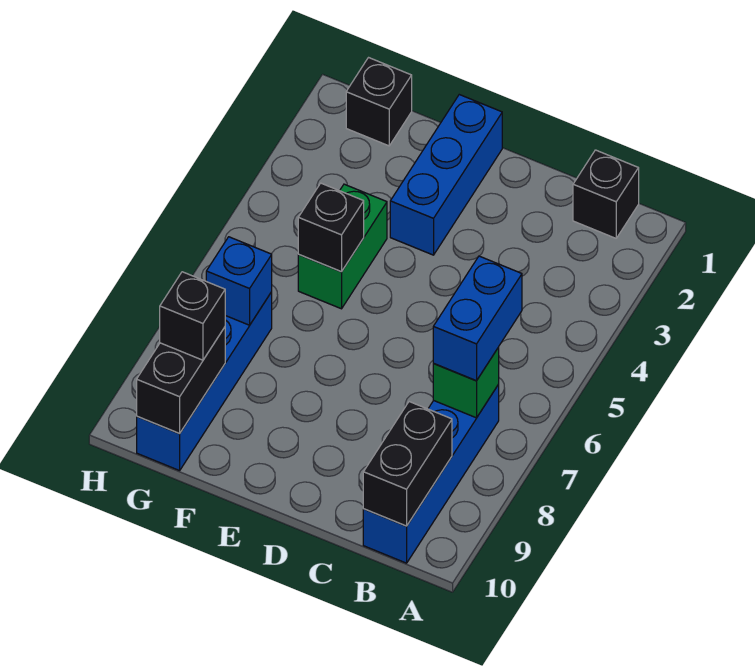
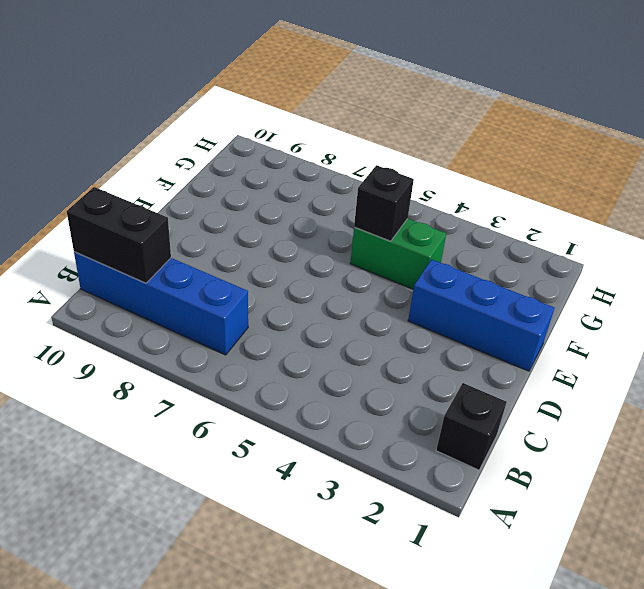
none -> black brick G1 level 1
none -> blue brick G7:G10 level 1
none -> green brick B7 level 2

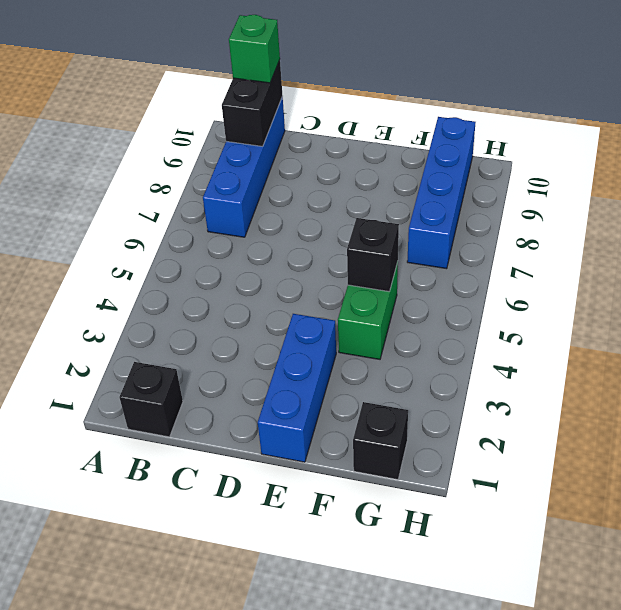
green brick B10 level 3 -> green brick B7 level 2
none -> blue brick G7 level 2
none -> black brick G9:G10 level 2
none -> blue brick B6:B7 level 3

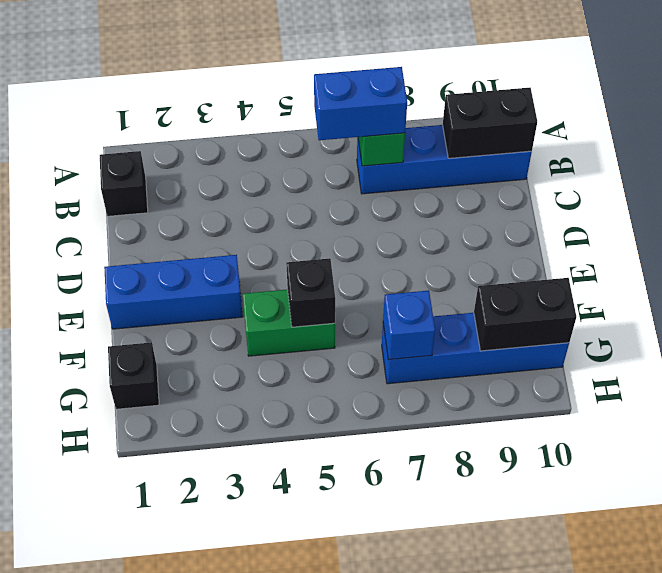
none -> black brick G9 level 3

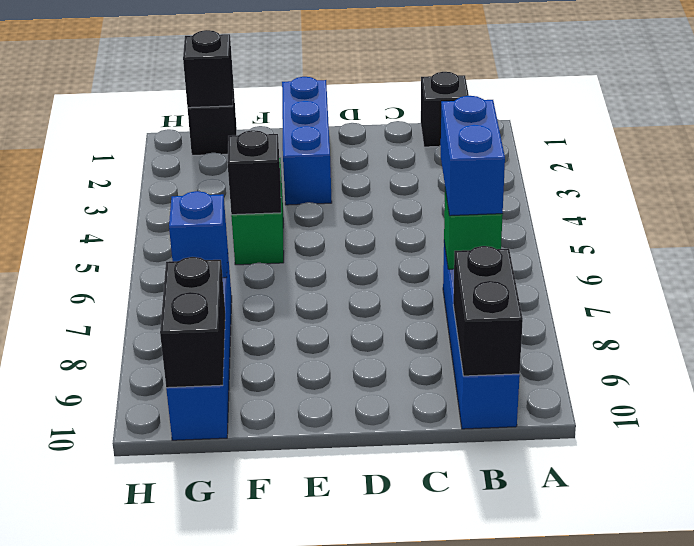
black brick G1 level 2 -> black brick G9 level 3

